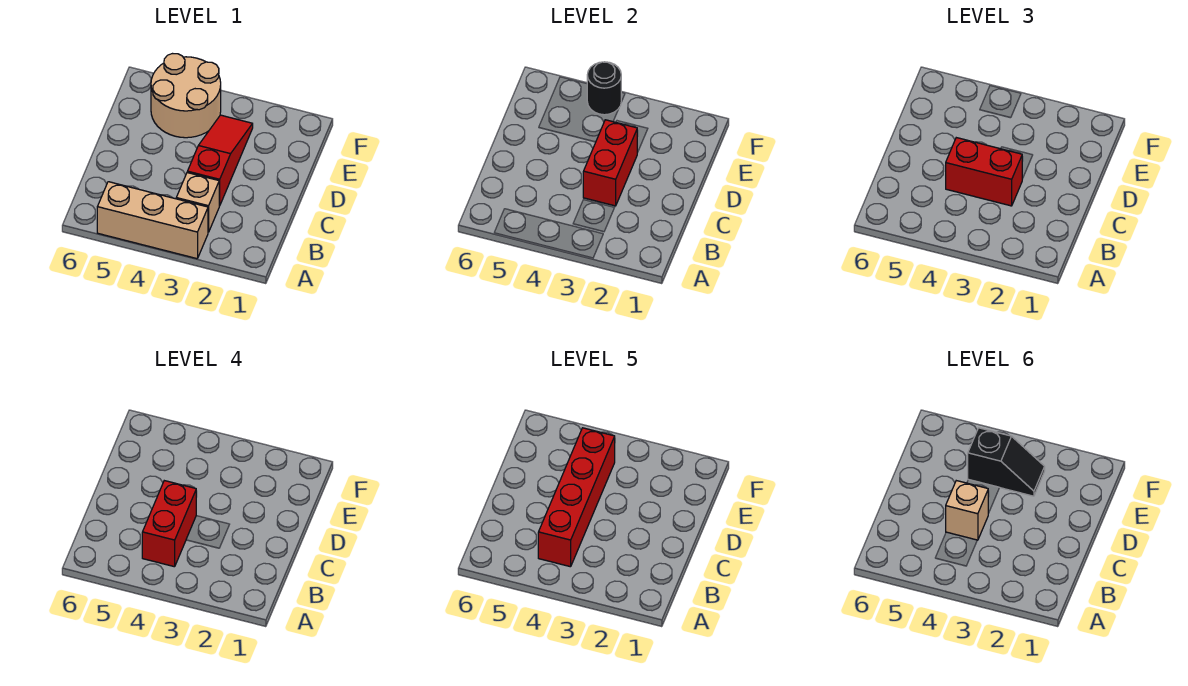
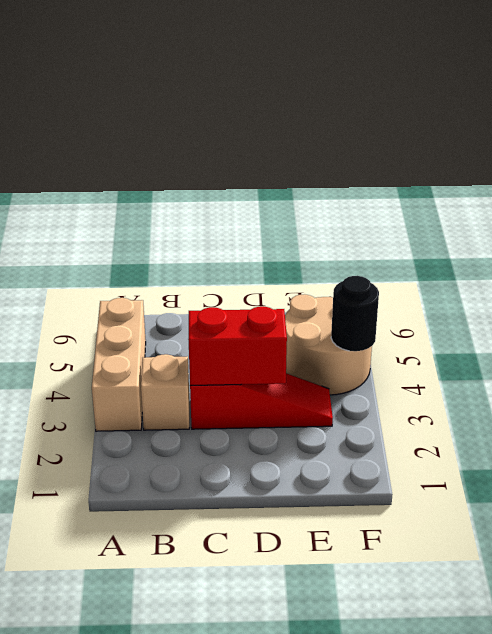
none -> red brick C3:C4 level 3
none -> red brick B4:C4 level 4

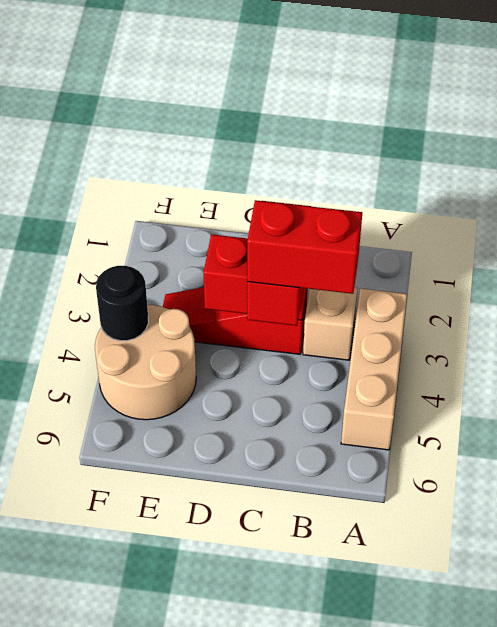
none -> red brick B4:E4 level 5
none -> tan brick C4 level 6

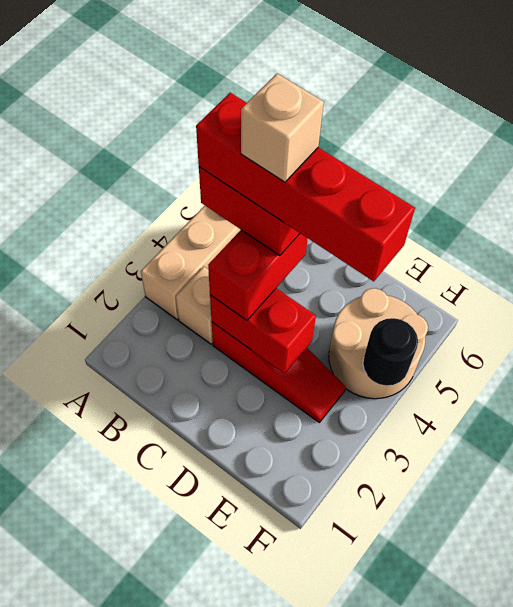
none -> black slope E3:E4 level 6 top 4

